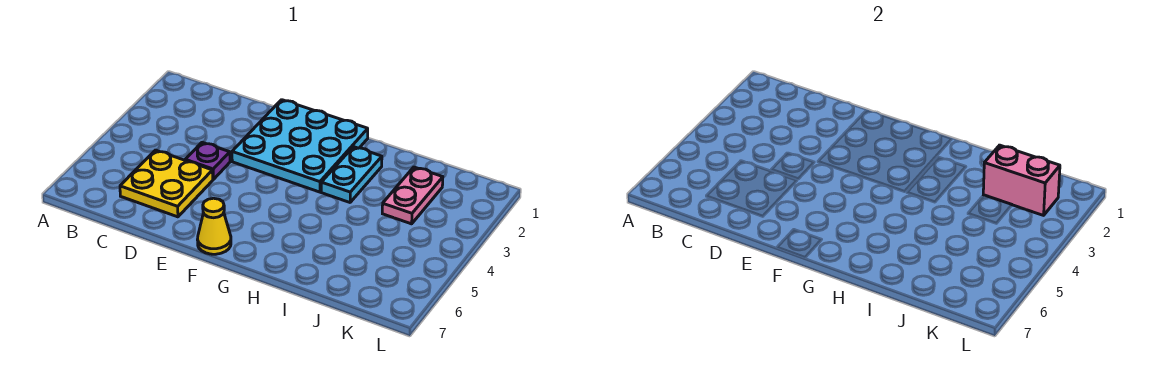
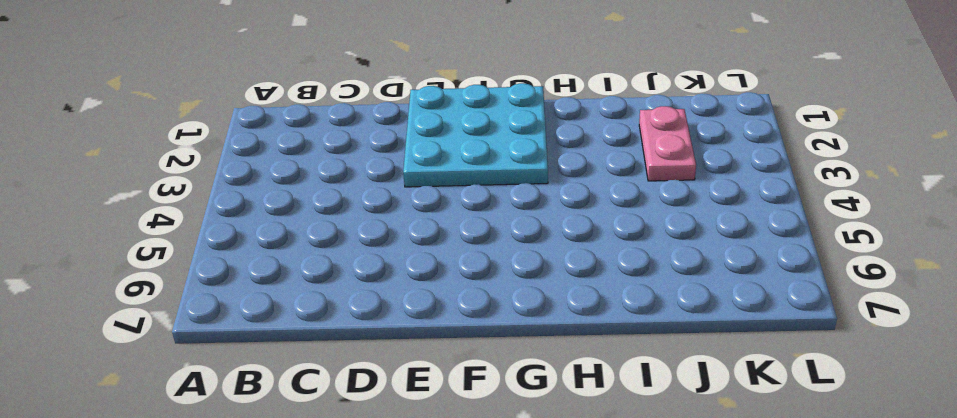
none -> yellow plate C5:D6 level 1
none -> purple plate D4 level 1

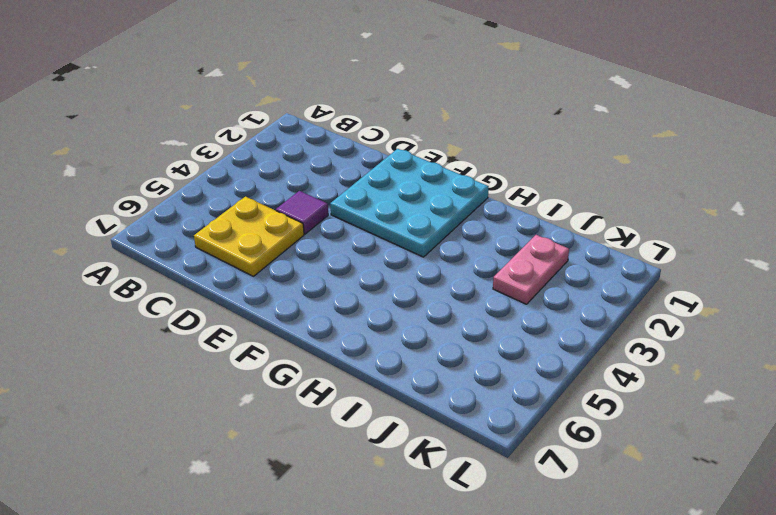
purple tile D4 level 1 -> purple plate D4 level 1
none -> yellow cone F7 level 1
none -> cyan plate H2:H3 level 1

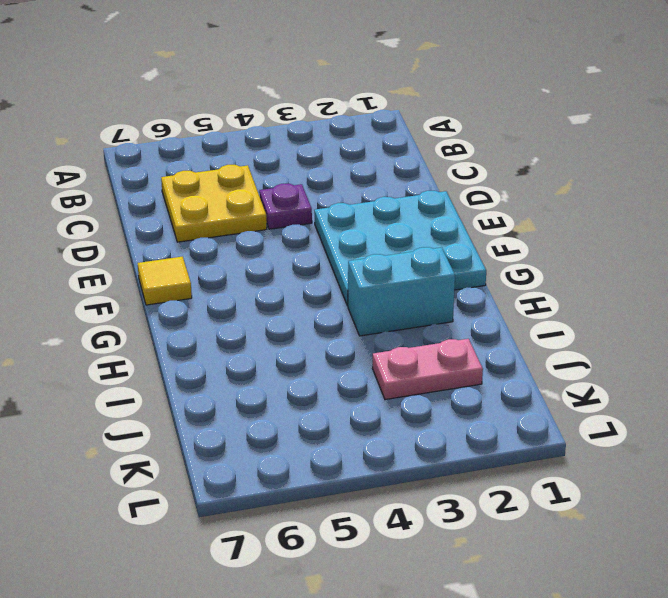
yellow tile F7 level 1 -> yellow cone F7 level 1
cyan brick H2:H3 level 1 -> cyan plate H2:H3 level 1
none -> pink brick J2:K2 level 2

